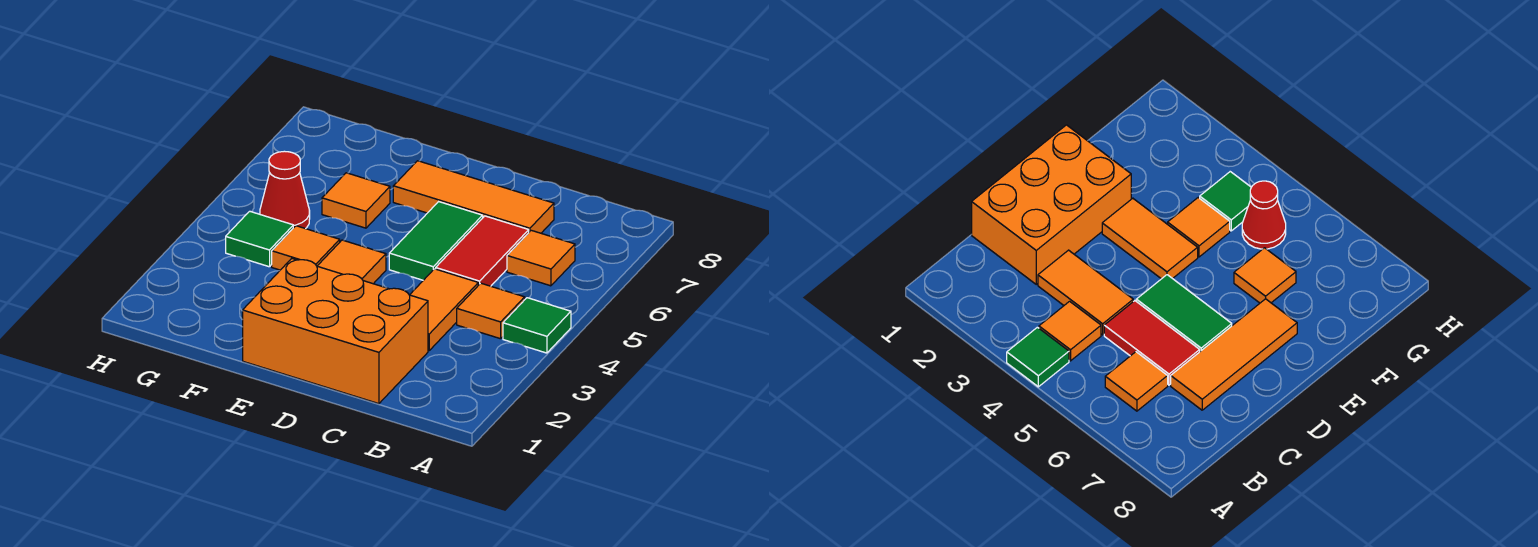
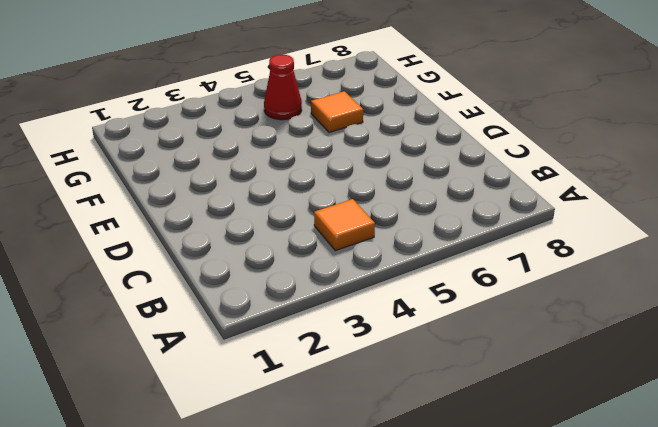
none -> green tile A4 level 1
none -> orange tile B6 level 1
none -> orange brick C1:E2 level 1

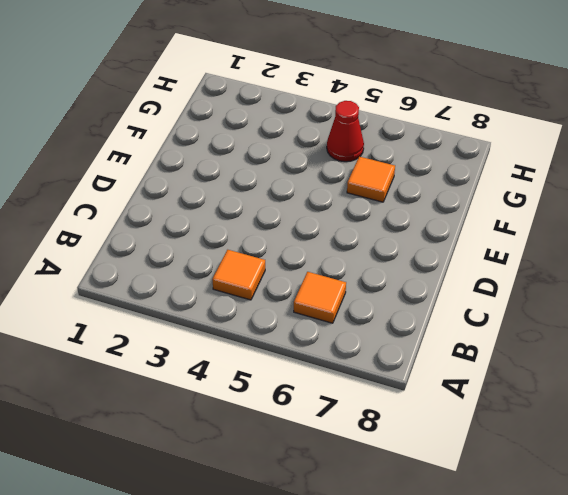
none -> green tile A4 level 1
none -> orange brick C1:E2 level 1
none -> orange tile C3:C4 level 1

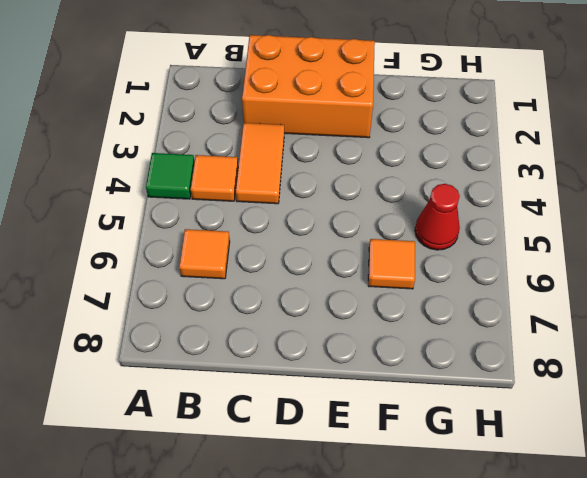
none -> red tile C5:C6 level 1
none -> orange tile C7:E7 level 1
none -> green tile D5:D6 level 1

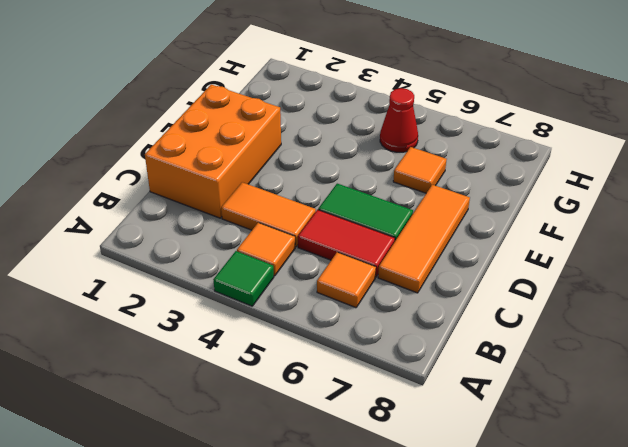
none -> orange tile E3:E4 level 1
none -> orange tile F4 level 1
none -> green tile G4 level 1

